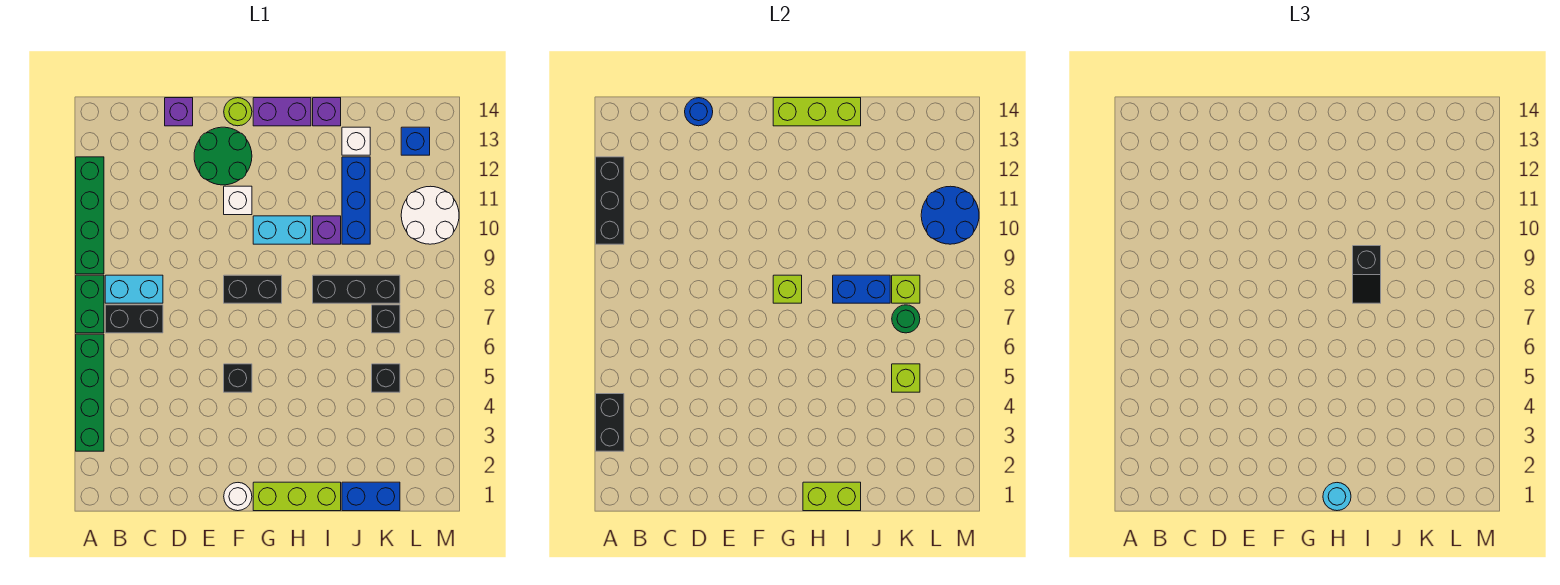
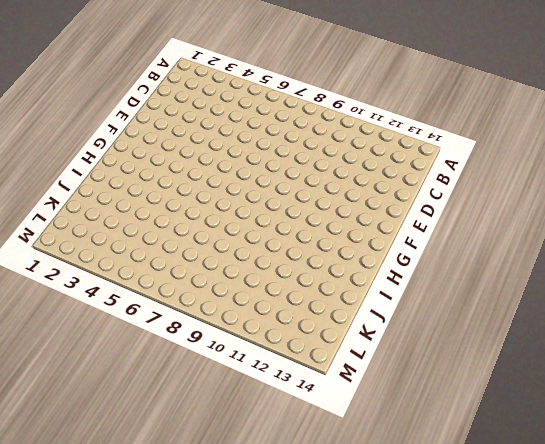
none -> green brick A3:A6 level 1
none -> green brick A7:A8 level 1
none -> green brick A9:A12 level 1
none -> black brick B7:C7 level 1

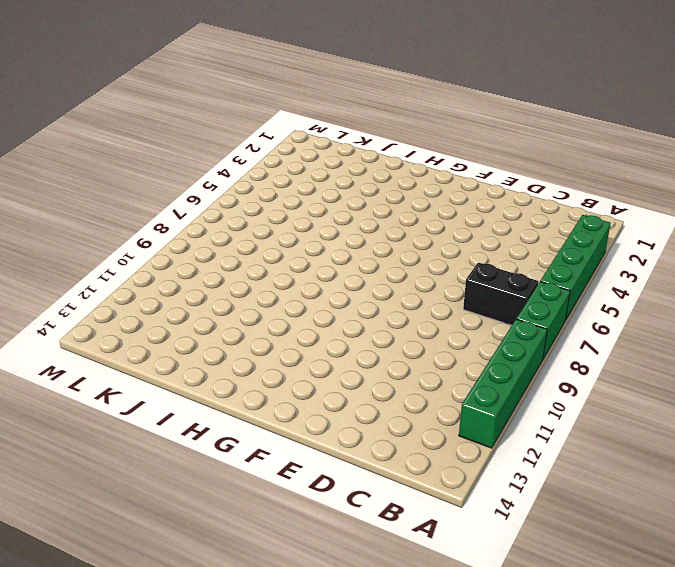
none -> cyan brick B8:C8 level 1
none -> purple brick D14 level 1
none -> green round brick E12:F13 level 1
none -> white round brick F1 level 1

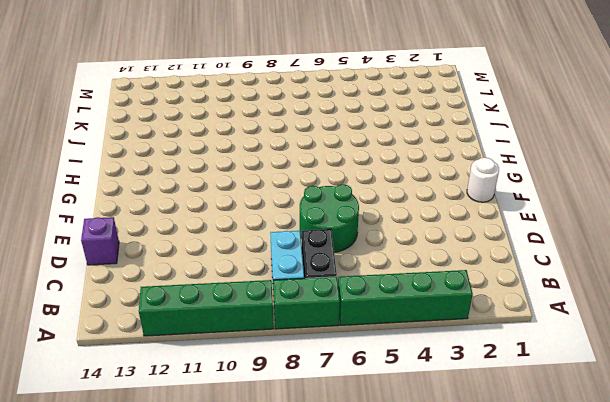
green round brick D6:E7 level 1 -> green round brick E12:F13 level 1
none -> black brick F5 level 1
none -> black brick F8:G8 level 1
none -> white brick F11 level 1
none -> lime round brick F14 level 1

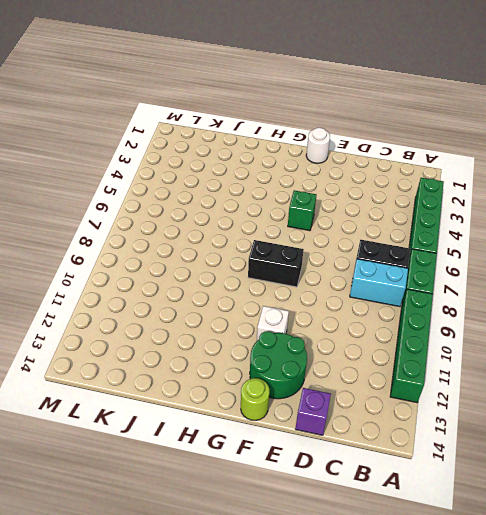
green brick F5 level 1 -> black brick F5 level 1
none -> lime brick G1:I1 level 1
none -> cyan brick G10:H10 level 1
none -> purple brick G14:H14 level 1
none -> black brick I8:K8 level 1

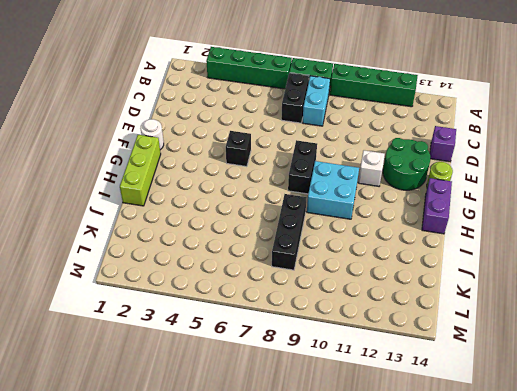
cyan brick G9:H10 level 1 -> cyan brick G10:H10 level 1
none -> purple brick I10 level 1
none -> purple brick I14 level 1
none -> blue brick J1:K1 level 1
none -> blue brick J10:J12 level 1

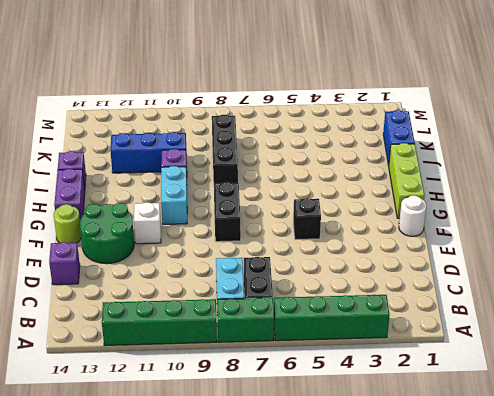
none -> white brick J13 level 1
none -> black brick K5 level 1
none -> black brick K7 level 1
none -> white round brick L10:M11 level 1

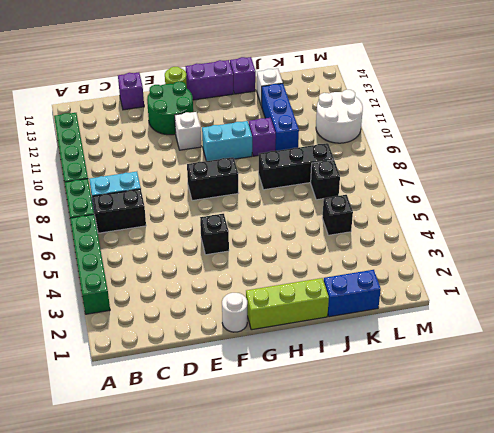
none -> blue brick L13 level 1
none -> black brick A3:A4 level 2
none -> black brick A10:A12 level 2
none -> blue round brick D14 level 2

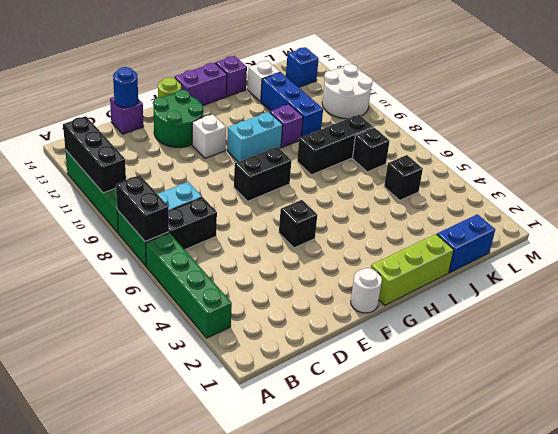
black brick A7:A8 level 2 -> black brick A3:A4 level 2
none -> lime brick G8 level 2
none -> lime brick G14:I14 level 2
none -> lime brick H1:I1 level 2
none -> blue brick I8:J8 level 2

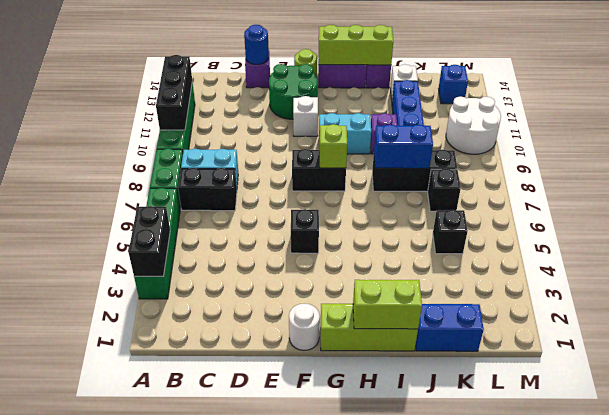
none -> lime brick K5 level 2
none -> green round brick K7 level 2
none -> lime brick K8 level 2
none -> blue round brick L10:M11 level 2

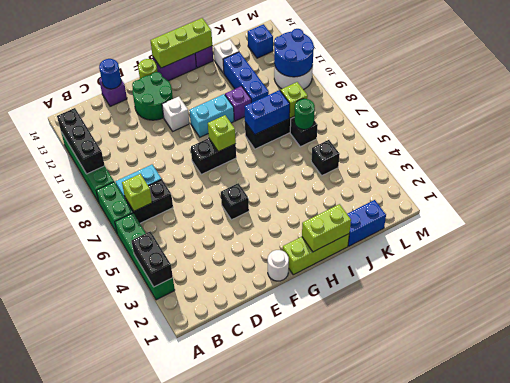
lime brick B7 level 2 -> lime brick K5 level 2
none -> cyan round brick H1 level 3
none -> black slope I8:I9 level 3 top 9

